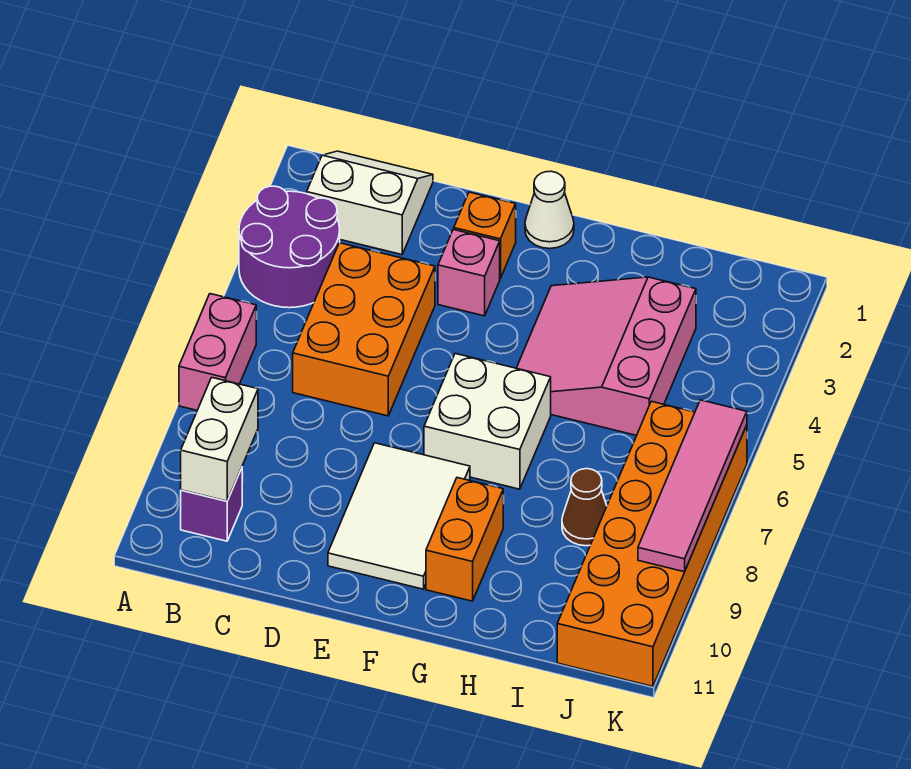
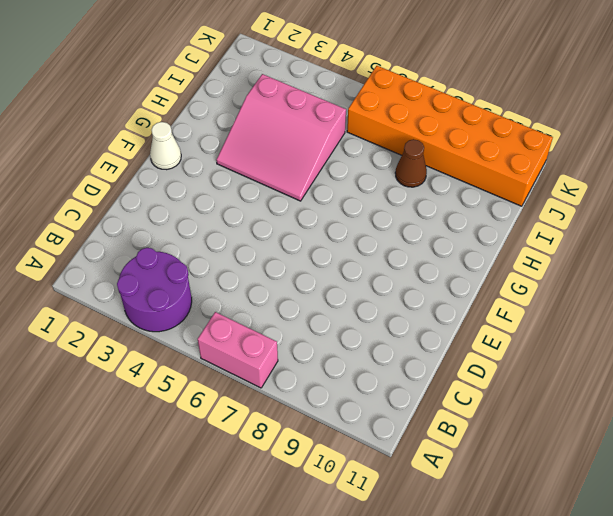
none -> white slope B1:C2 level 1 top 2
none -> purple brick B10 level 1
none -> orange brick C4:D6 level 1

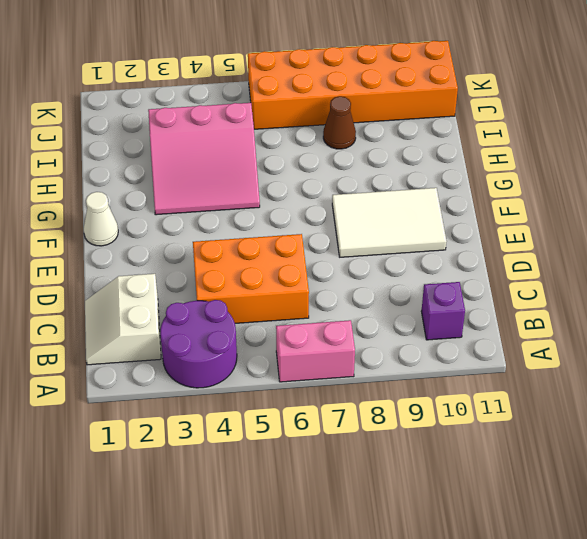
none -> orange brick E2 level 1
none -> pink brick E3 level 1
none -> white brick F6:G7 level 1

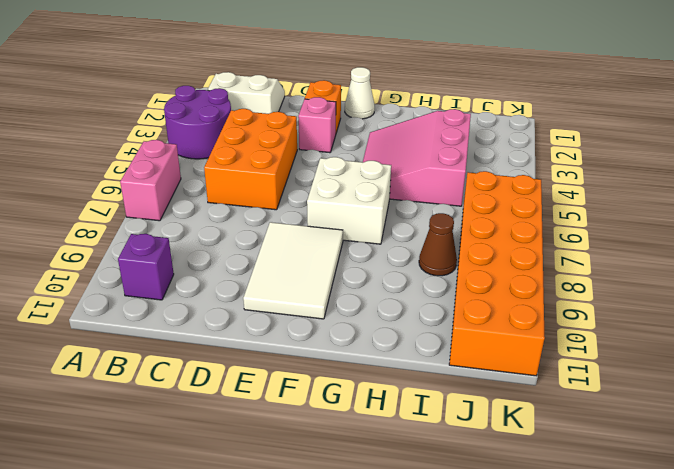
none -> orange brick G9:G10 level 1
none -> white brick B9:B10 level 2
none -> pink tile K6:K9 level 2

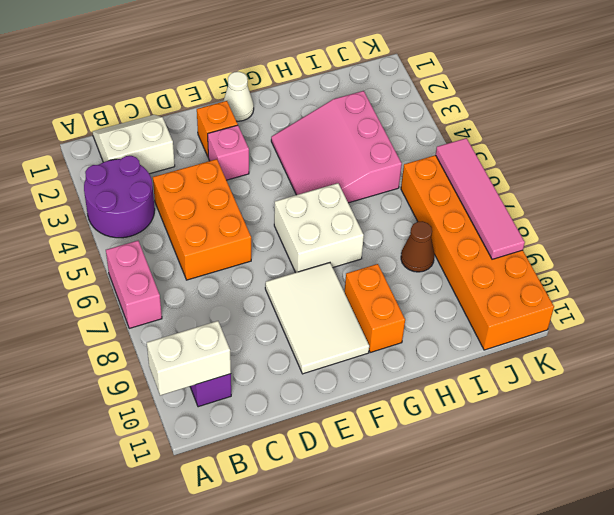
white brick A10:B10 level 2 -> white brick B9:B10 level 2

